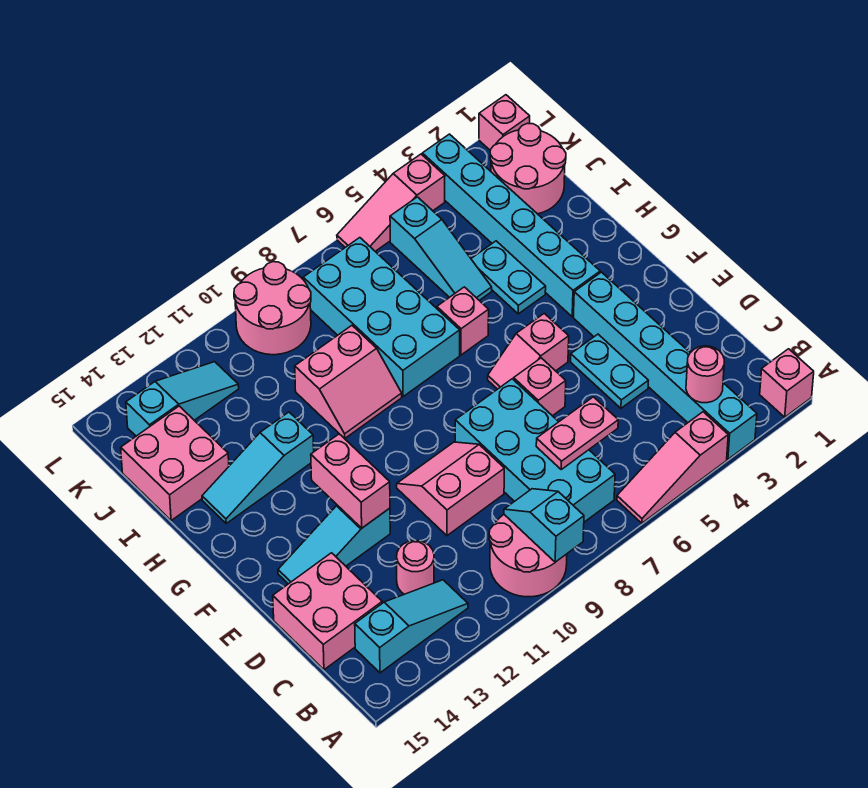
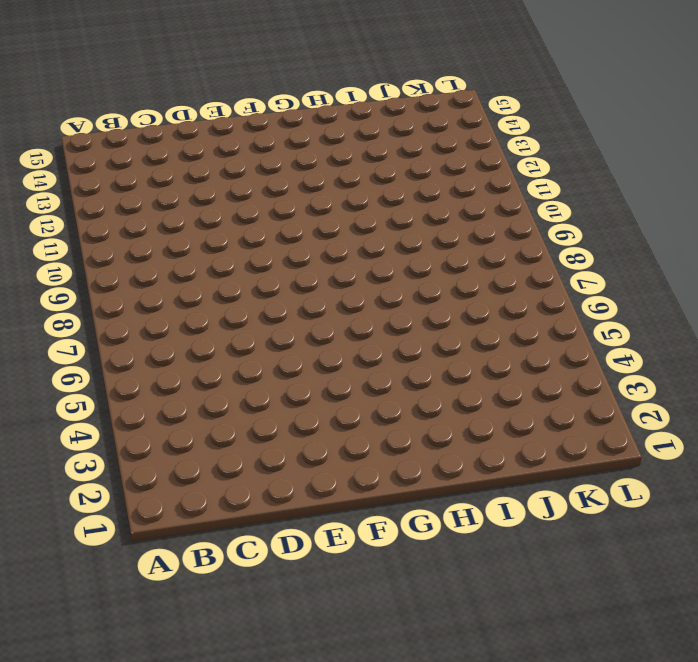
none -> pink brick A1 level 1
none -> cyan brick A3:F3 level 1
none -> pink slope A4:A6 level 1 top 4
none -> pink round brick A9:B10 level 1

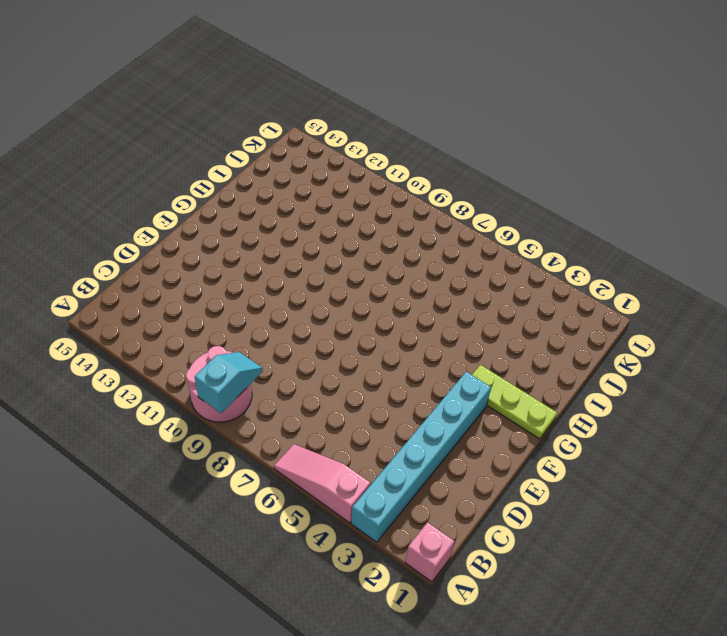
lime plate G1:G3 level 1 -> cyan brick G3:L3 level 1
none -> cyan brick B7:E8 level 1
none -> cyan slope B12:B14 level 1 top 14
none -> pink round brick C12 level 1
none -> pink brick C14:D15 level 1

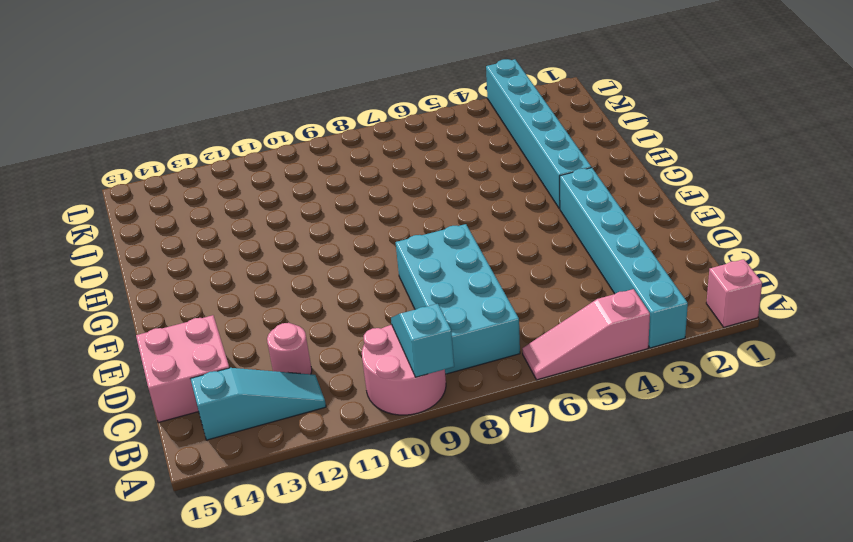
none -> cyan plate D4:E4 level 1
none -> pink slope D9:E10 level 1 top D
none -> pink brick E6 level 1
none -> cyan slope E12:E14 level 1 top 12

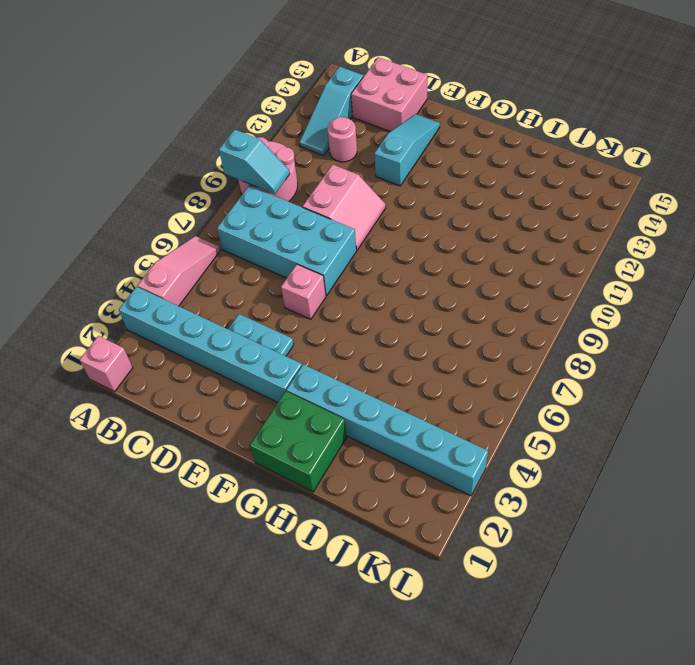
green brick G1:H2 level 1 -> none
none -> pink slope F5:F6 level 1 top 5
none -> cyan plate H4:I4 level 1
none -> pink brick H6 level 1
none -> cyan brick H7:K8 level 1

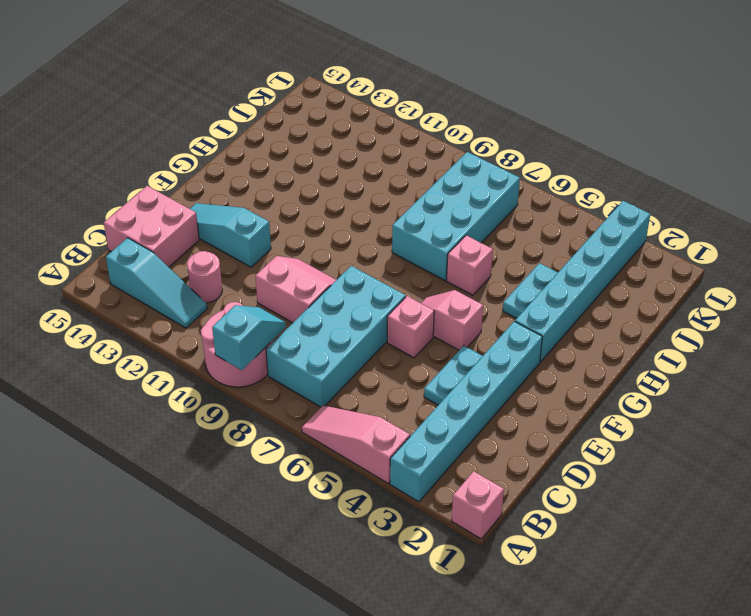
none -> pink slope H9:I10 level 1 top I
none -> cyan slope H12:H14 level 1 top 12
none -> cyan slope I5:K5 level 1 top K
none -> pink brick I14:J15 level 1

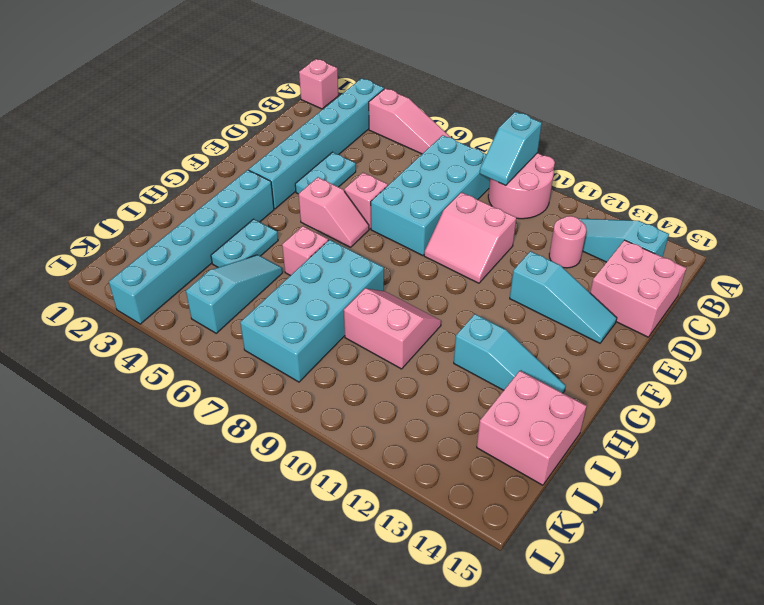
none -> pink round brick J1:K2 level 1
none -> pink round brick K9:L10 level 1
none -> cyan slope K12:K14 level 1 top 14
none -> pink brick L1 level 1

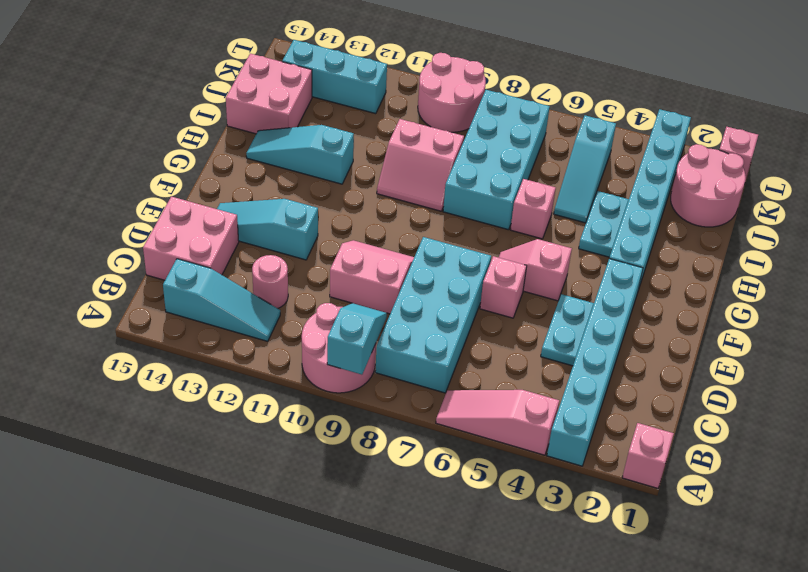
cyan brick K12:K14 level 1 -> cyan slope K12:K14 level 1 top 14
none -> pink slope L4:L6 level 1 top 4
none -> pink round brick B3 level 2
none -> pink plate C6:C7 level 2
none -> pink brick E12:F12 level 2

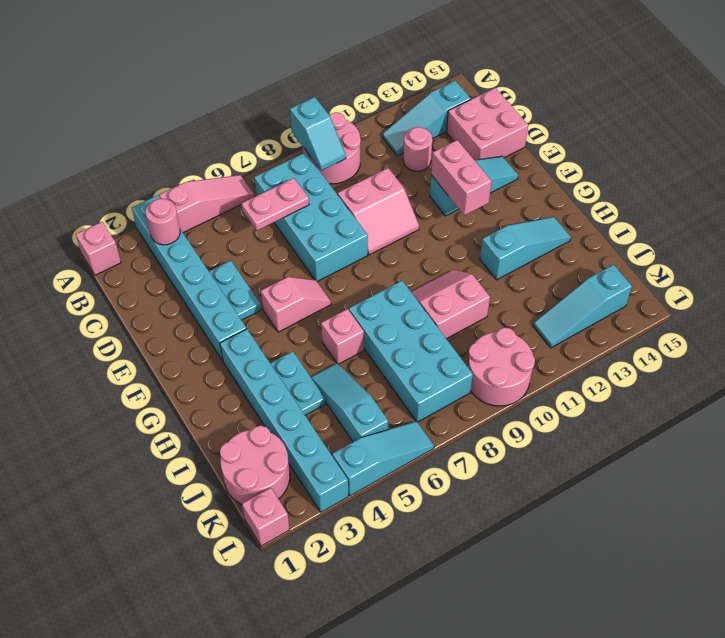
cyan slope L4:L6 level 1 top 4 -> pink slope L4:L6 level 1 top 4
none -> pink brick E6 level 1
none -> pink brick I14:J15 level 1

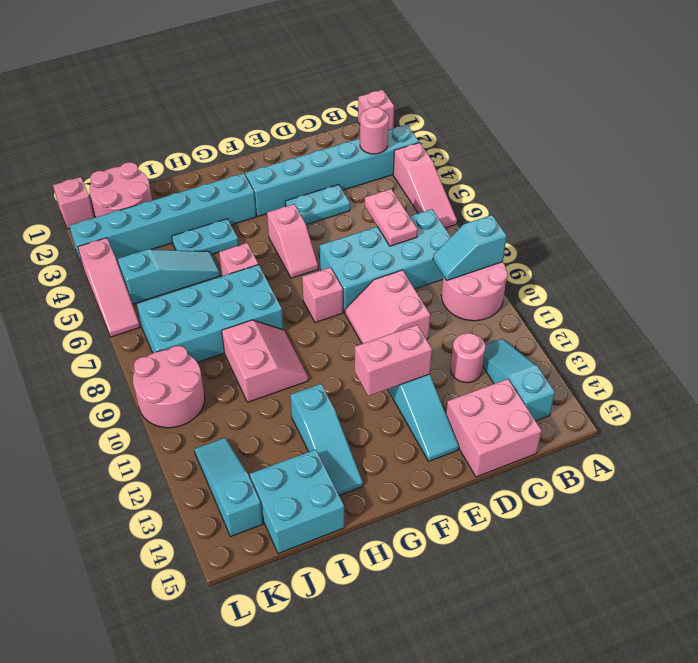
pink brick F8 level 1 -> pink brick E6 level 1
cyan brick I14:J15 level 1 -> pink brick I14:J15 level 1

